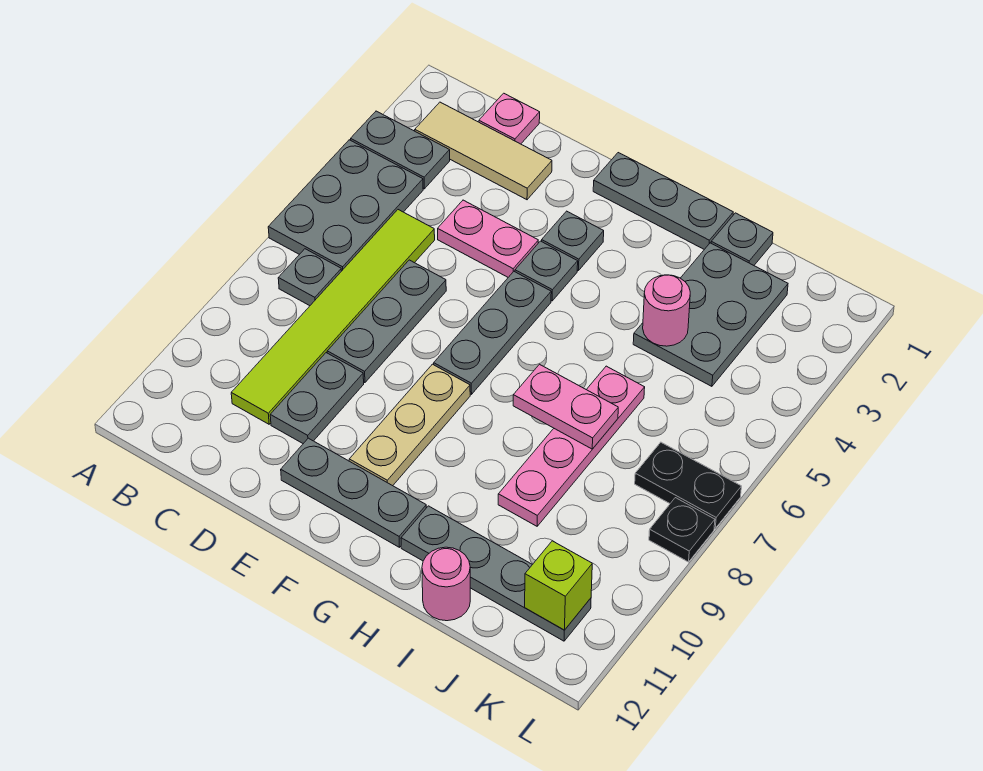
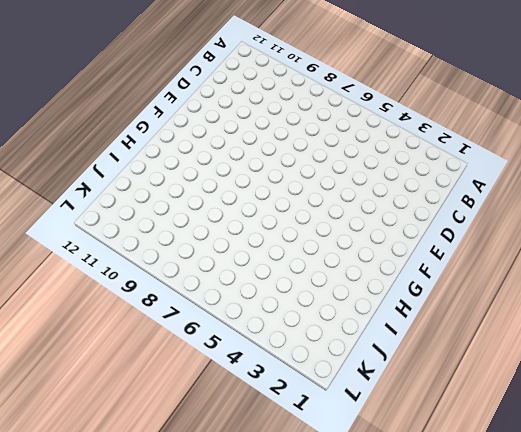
none -> grey plate A3:B3 level 1
none -> grey plate A4:B6 level 1
none -> tan tile B2:D2 level 1

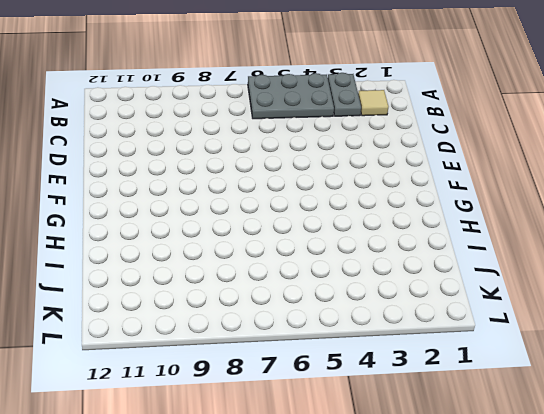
tan tile B2 level 1 -> tan tile B2:D2 level 1
none -> grey plate B7 level 1
none -> pink plate C1 level 1
none -> lime tile C5:C10 level 1

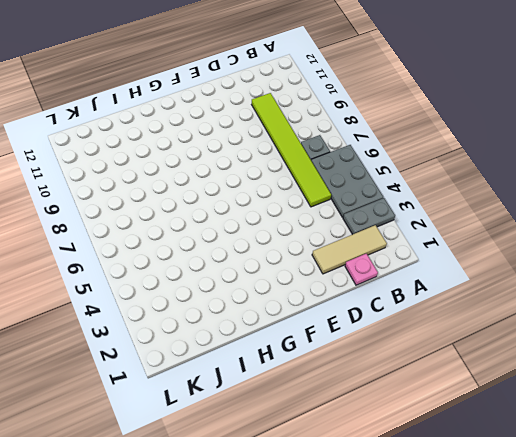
none -> pink plate D4:E4 level 1
none -> grey plate D6:D8 level 1
none -> grey plate D9:D10 level 1

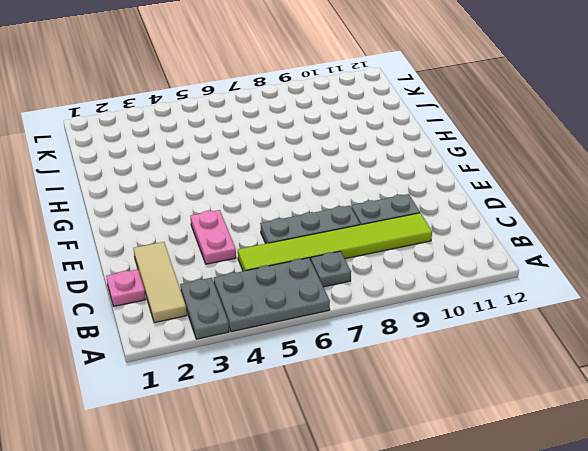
none -> grey plate E11:G11 level 1
none -> grey plate F1:H1 level 1
none -> grey plate F3 level 1

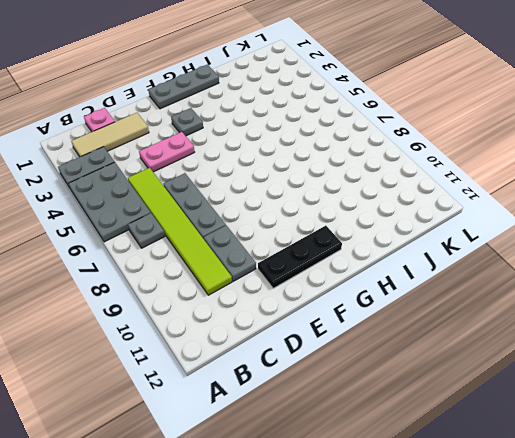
black plate E11:G11 level 1 -> grey plate E11:G11 level 1
none -> grey plate F4 level 1
none -> grey plate F5:F7 level 1
none -> tan plate F8:F10 level 1

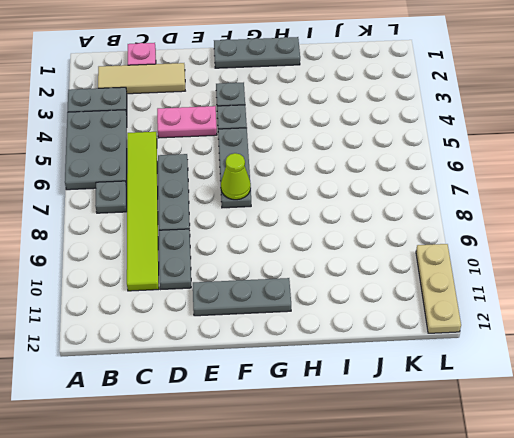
lime cone F7 level 2 -> none
tan plate L10:L12 level 1 -> tan plate F8:F10 level 1
none -> grey plate H11:K11 level 1
none -> grey plate I1 level 1
none -> grey plate I2:J4 level 1

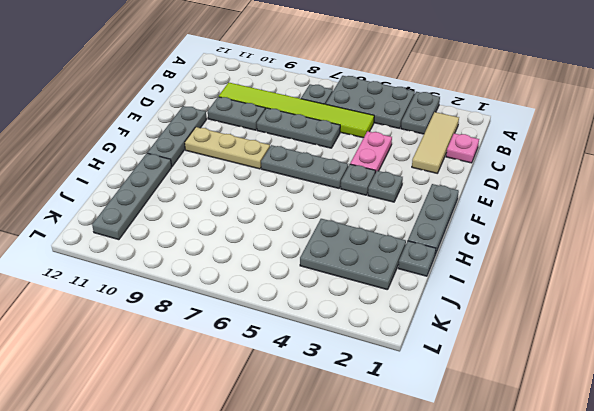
none -> pink plate I6:I9 level 1
none -> pink round brick I12 level 1
none -> black plate K7:L7 level 1

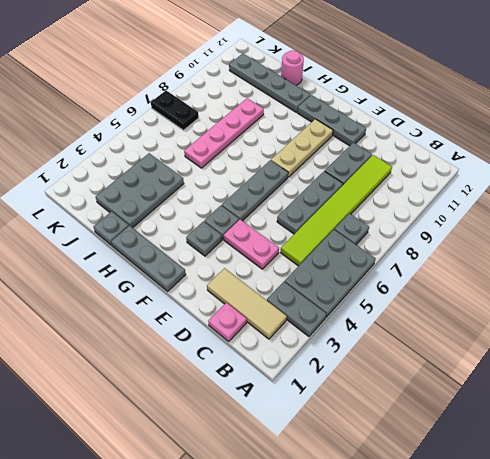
none -> black plate L8 level 1
none -> pink plate H7:I7 level 2
none -> pink round brick I4 level 2

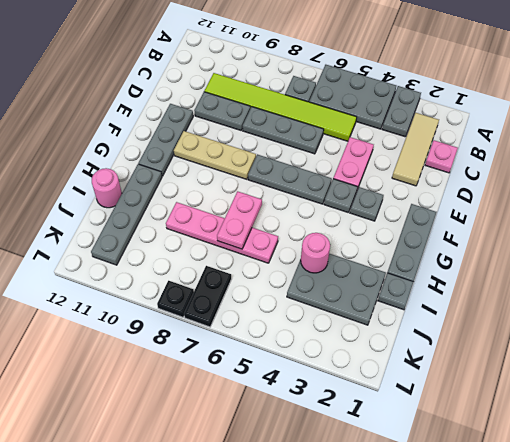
none -> lime brick K11 level 2

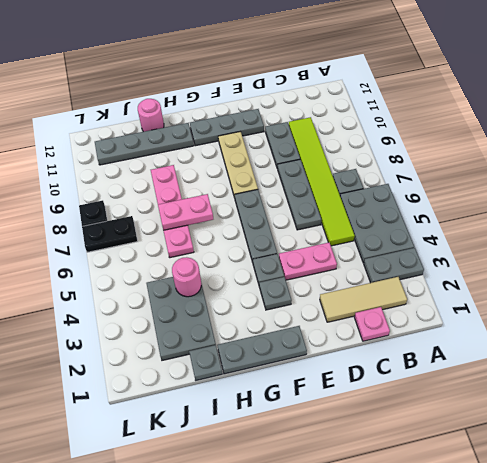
none -> lime brick K11 level 2

